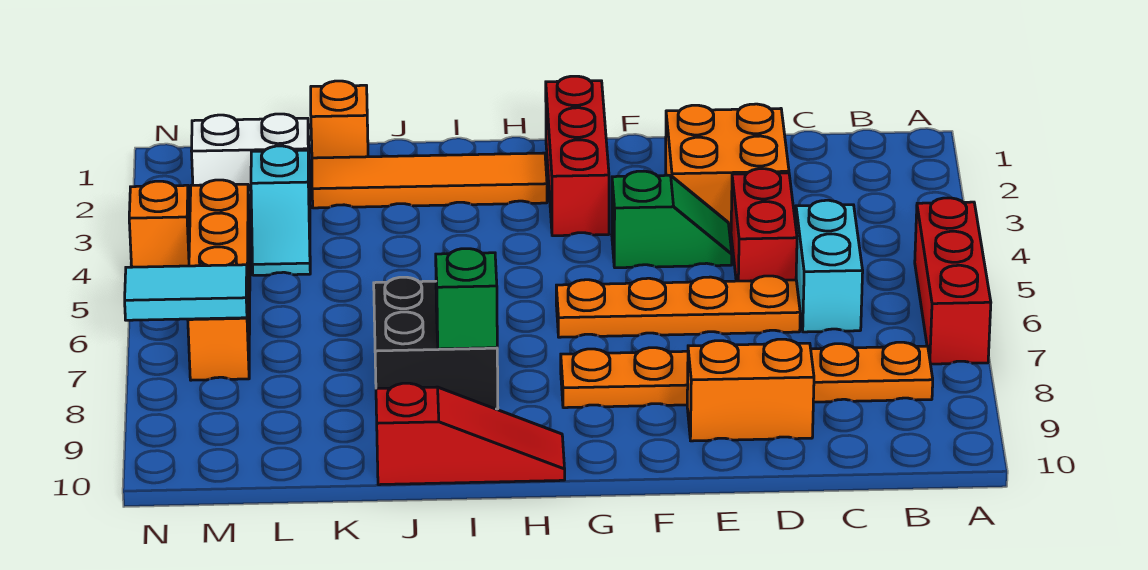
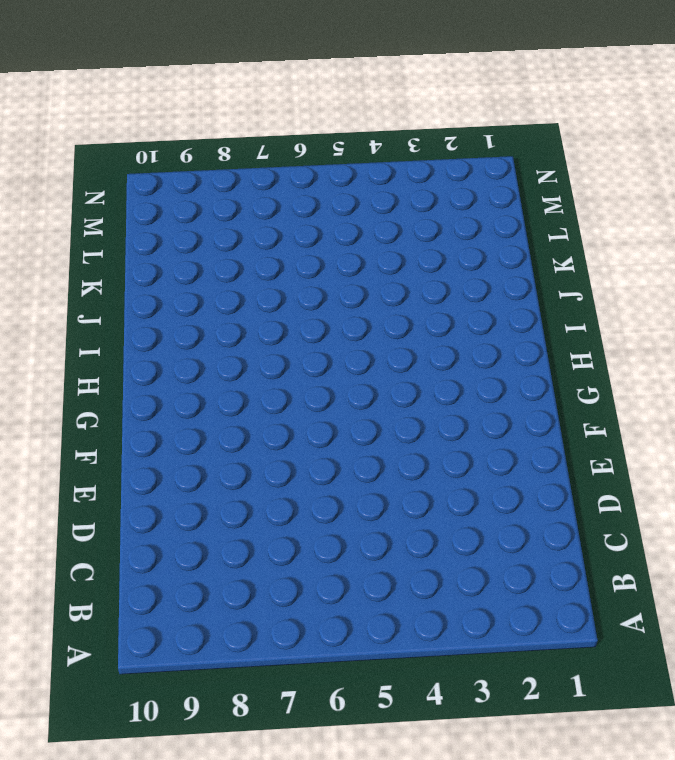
none -> red brick A5:A7 level 1
none -> orange plate B8:G8 level 1
none -> cyan brick C5:C6 level 1

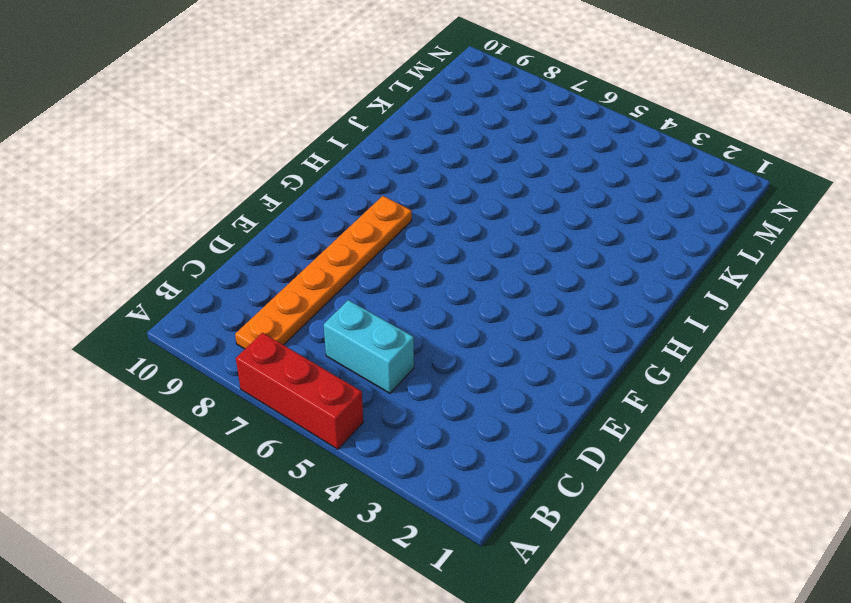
none -> orange brick D2:E3 level 1
none -> red brick D4:D5 level 1
none -> orange plate D6:G6 level 1

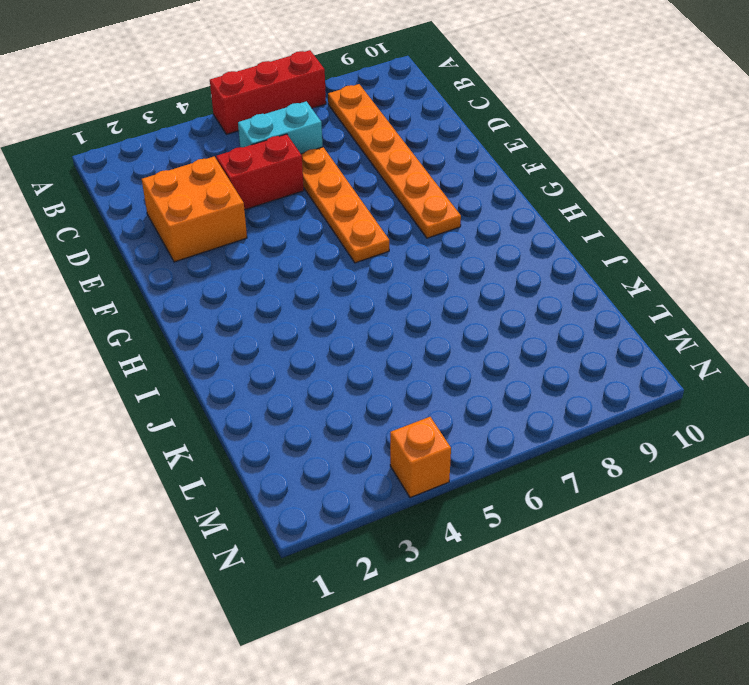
none -> orange brick D9:E9 level 1
none -> green slope E4:F4 level 1 top F
none -> red brick G1:G3 level 1

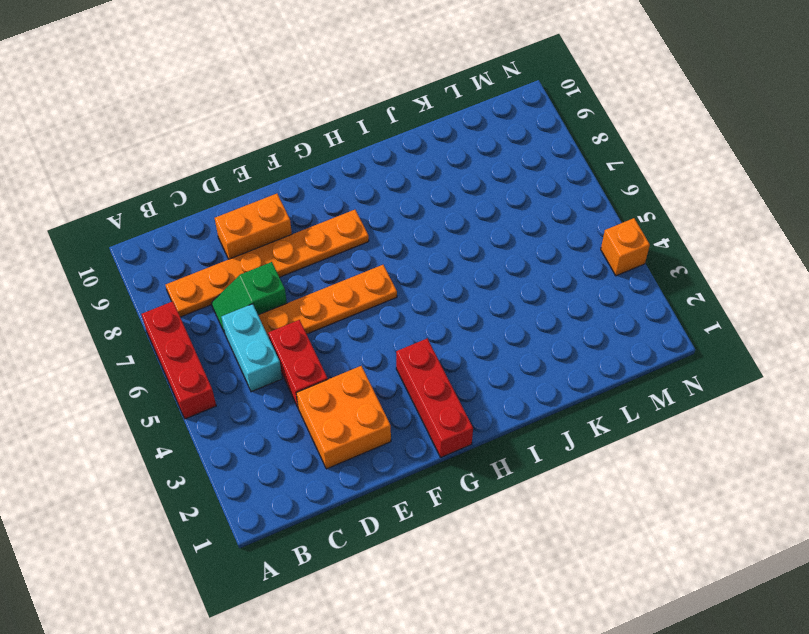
green slope C7:D7 level 1 top D -> green slope E4:F4 level 1 top F
none -> orange tile H2:K2 level 1
none -> red slope H10:J10 level 1 top J
none -> black brick I7:J8 level 1

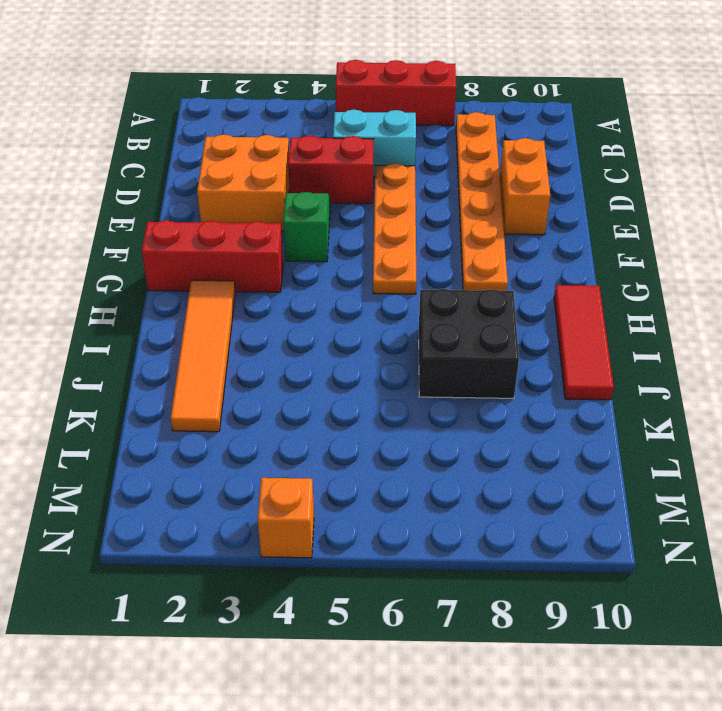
red tile H10:J10 level 1 -> red slope H10:J10 level 1 top J
none -> orange brick K1 level 1
none -> white brick L2:M2 level 1
none -> cyan slope L3:L4 level 1 top 3

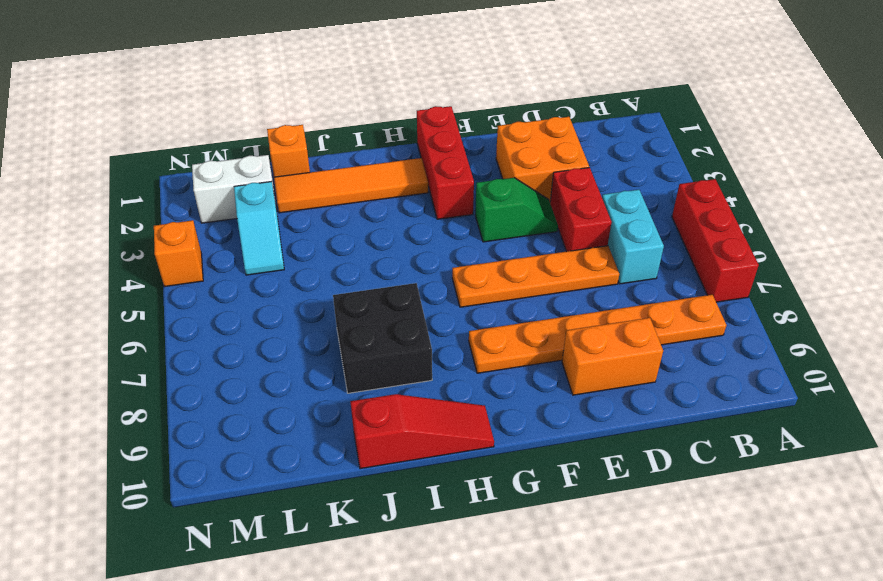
none -> orange brick M4:M7 level 1
none -> green brick I8 level 2
none -> cyan tile M7:N7 level 2

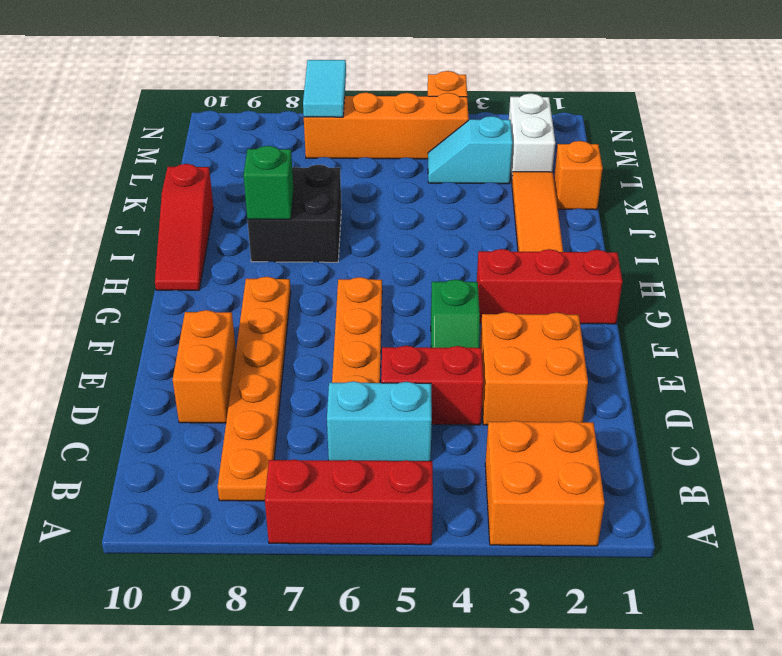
orange brick A2:B3 level 1 -> none

